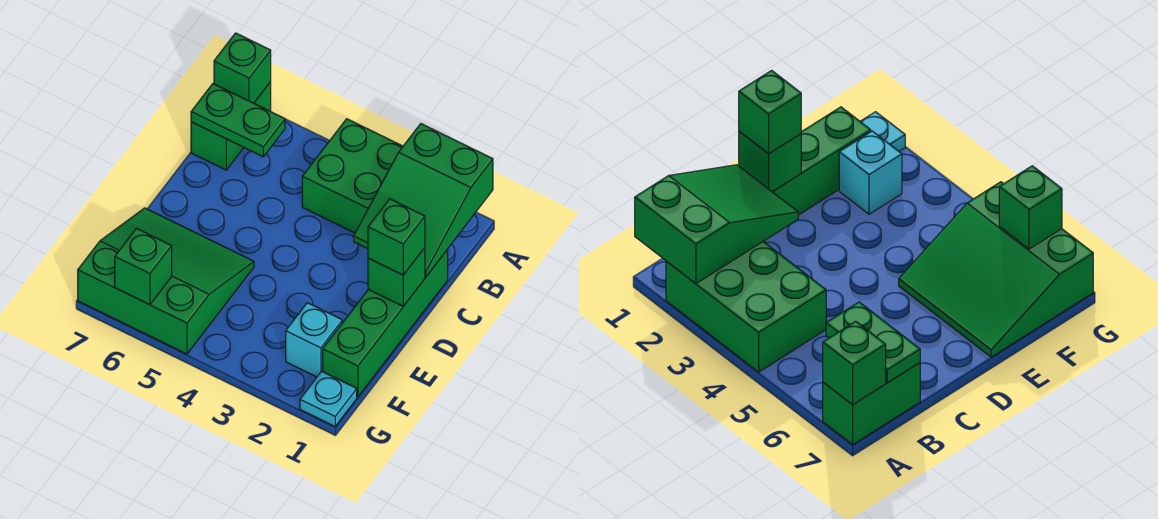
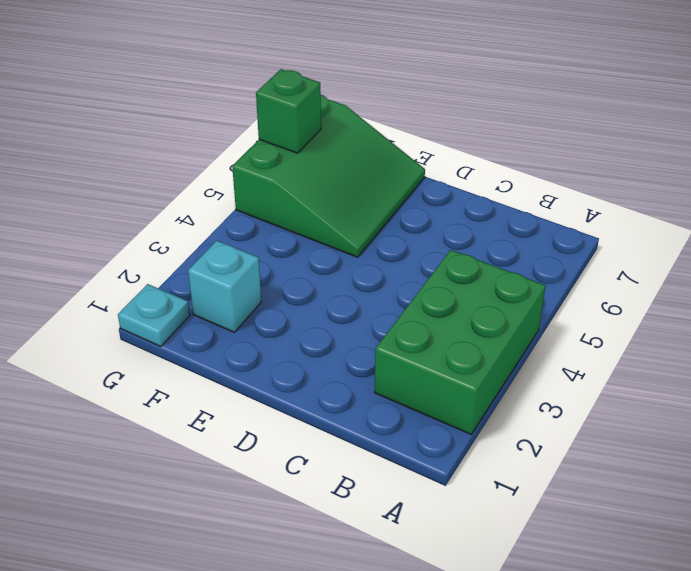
none -> green brick A7:B7 level 1
none -> green brick C1:F1 level 1
none -> green slope A1:C2 level 2 top A

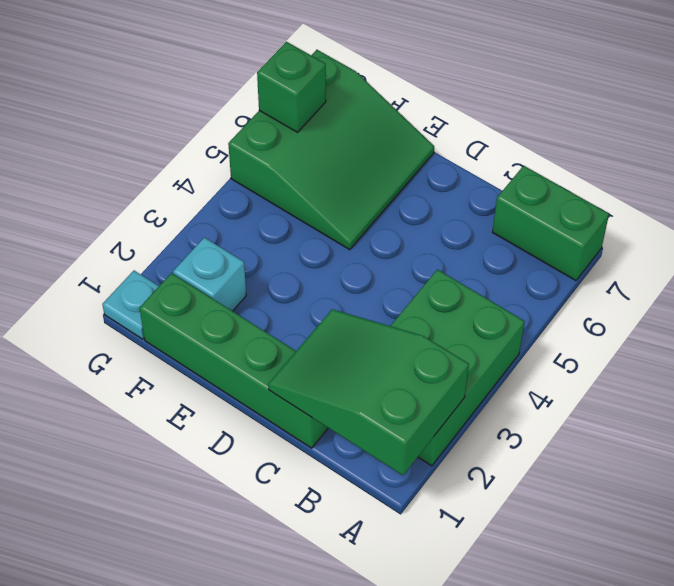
none -> green brick A7 level 2
none -> green plate B6:B7 level 2
none -> green brick D1 level 2

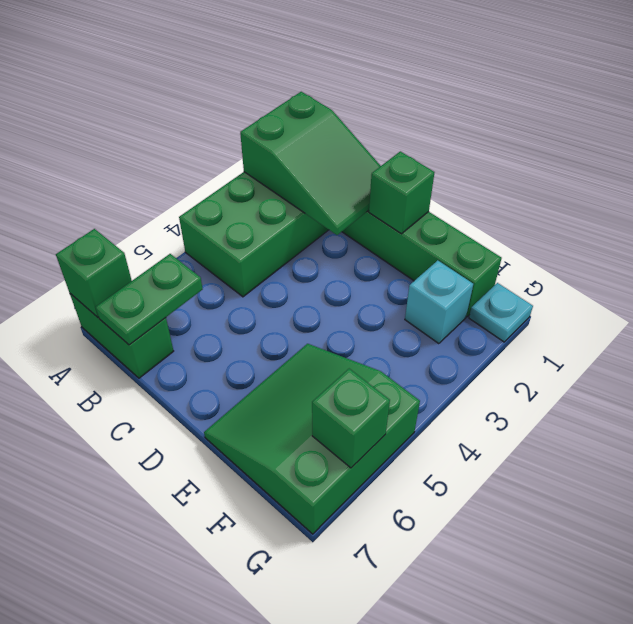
none -> green brick D1 level 3

